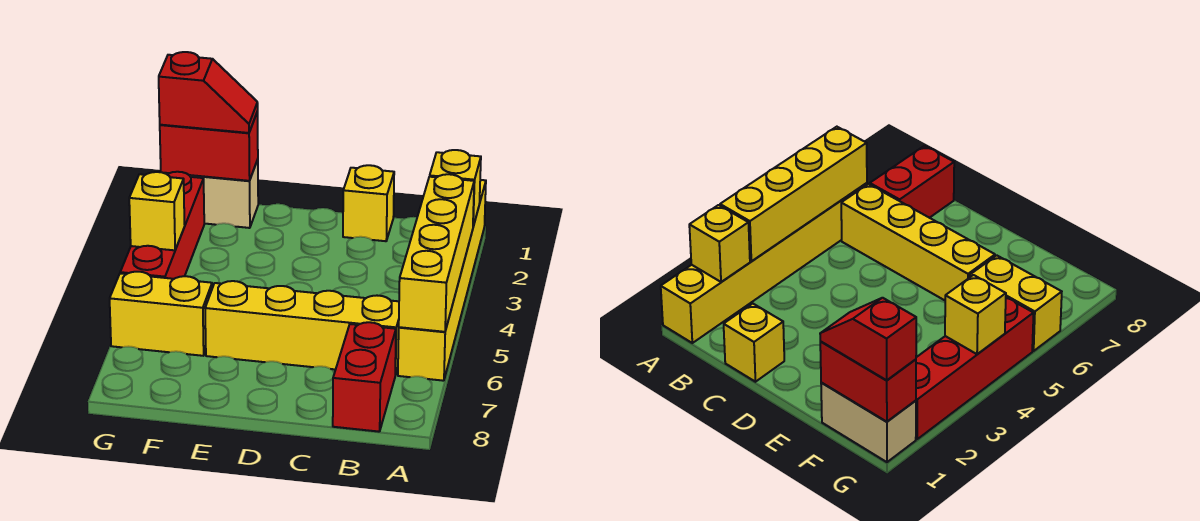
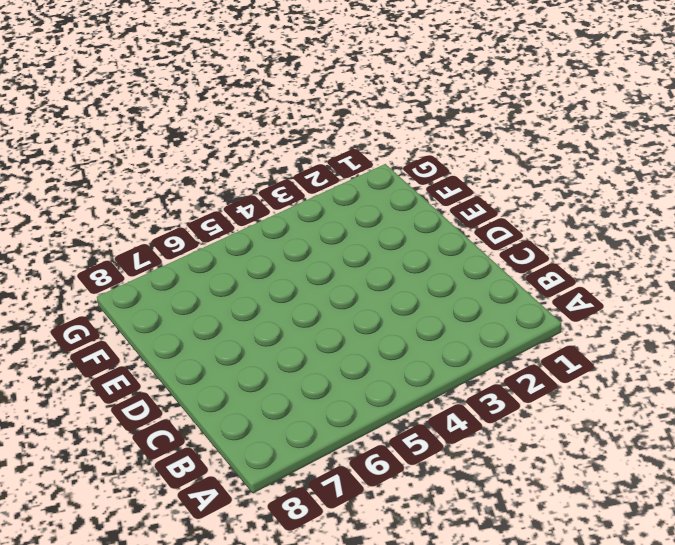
none -> yellow brick A1:A6 level 1
none -> yellow brick B6:E6 level 1
none -> red brick B7:B8 level 1

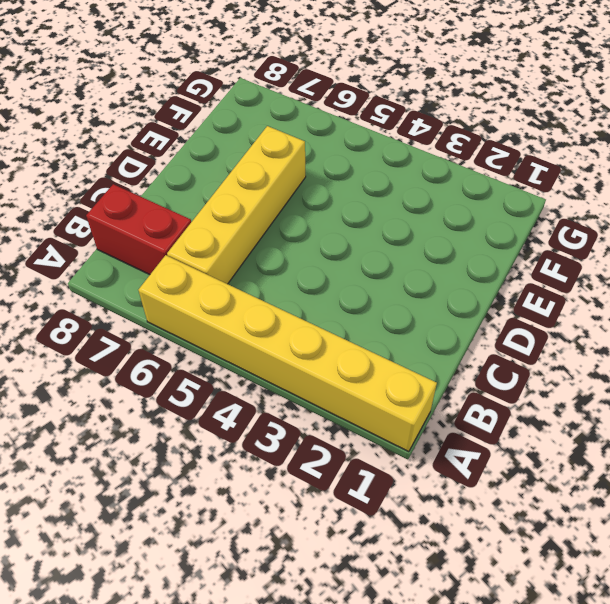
none -> yellow brick C1 level 1
none -> tan brick F1:G1 level 1
none -> yellow brick F6:G6 level 1

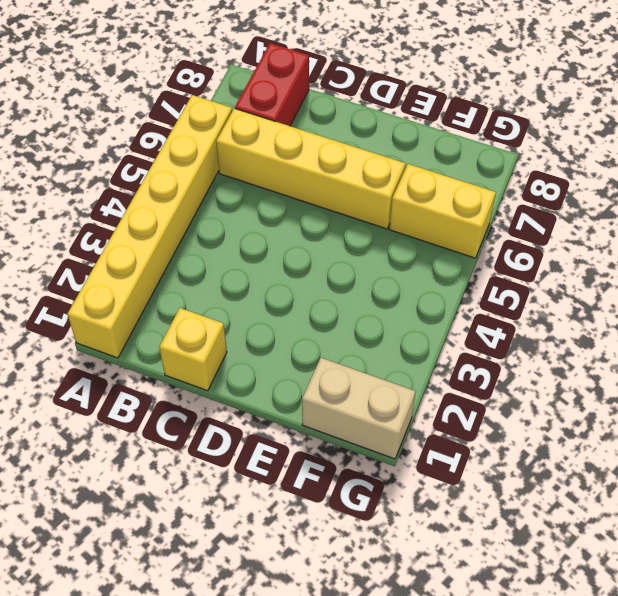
none -> red brick G2:G5 level 1
none -> yellow brick A2 level 2
none -> yellow brick A3:A6 level 2

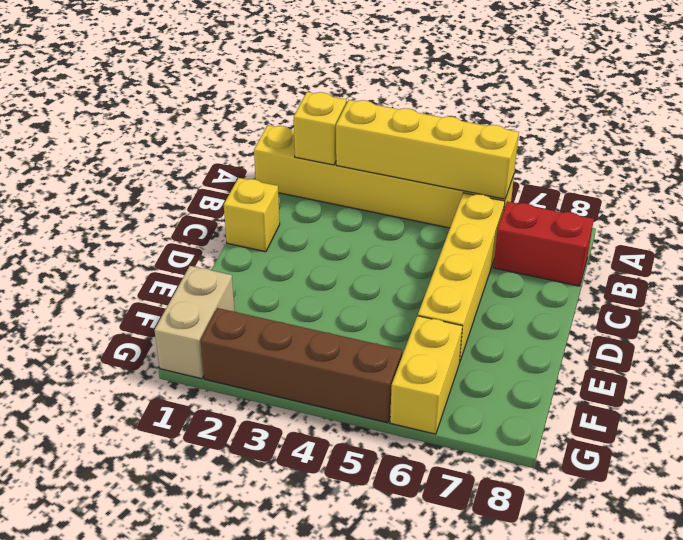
brown brick G2:G5 level 1 -> red brick G2:G5 level 1
none -> red brick F1:G1 level 2
none -> yellow brick G4 level 2
none -> red slope F1:G1 level 3 top G

